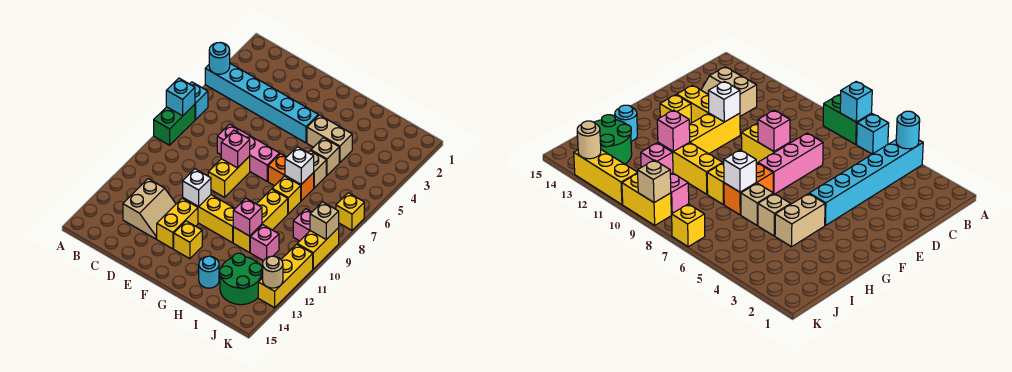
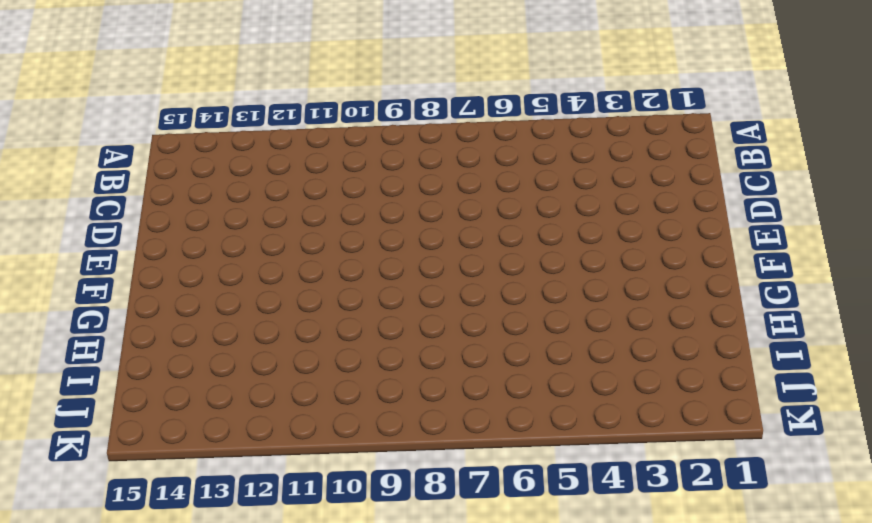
none -> cyan brick A4:F4 level 1
none -> cyan brick A6 level 1
none -> green brick A7:A8 level 1
none -> tan slope C12:D13 level 1 top C

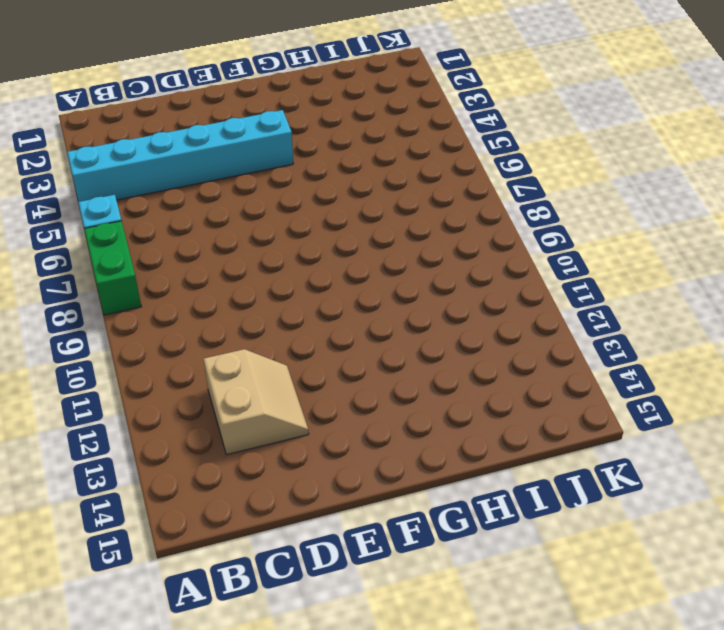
none -> pink brick D7:F7 level 1
none -> yellow brick E8:E9 level 1
none -> yellow brick E11:G11 level 1
none -> yellow brick E12:E13 level 1

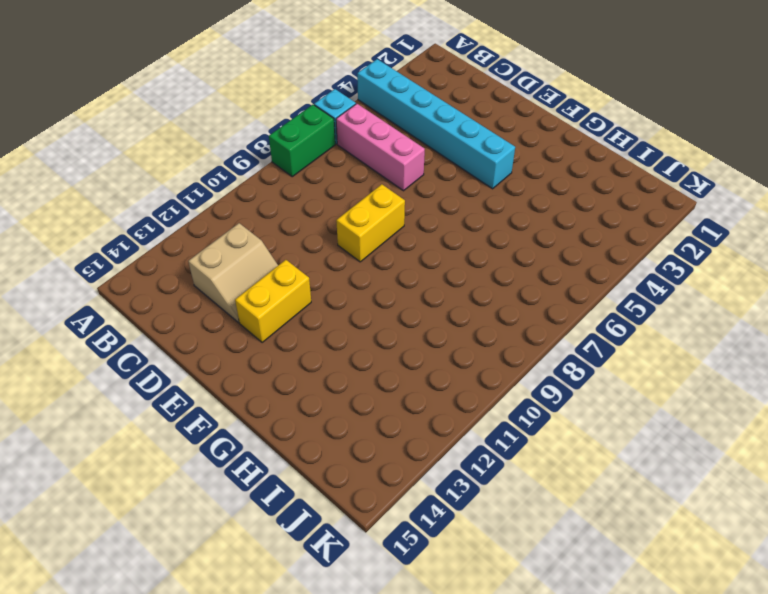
pink brick B6:D6 level 1 -> pink brick D7:F7 level 1
none -> yellow brick E11:G11 level 1
none -> yellow brick F13 level 1
none -> tan brick G4:H4 level 1
none -> orange brick G7:H7 level 1

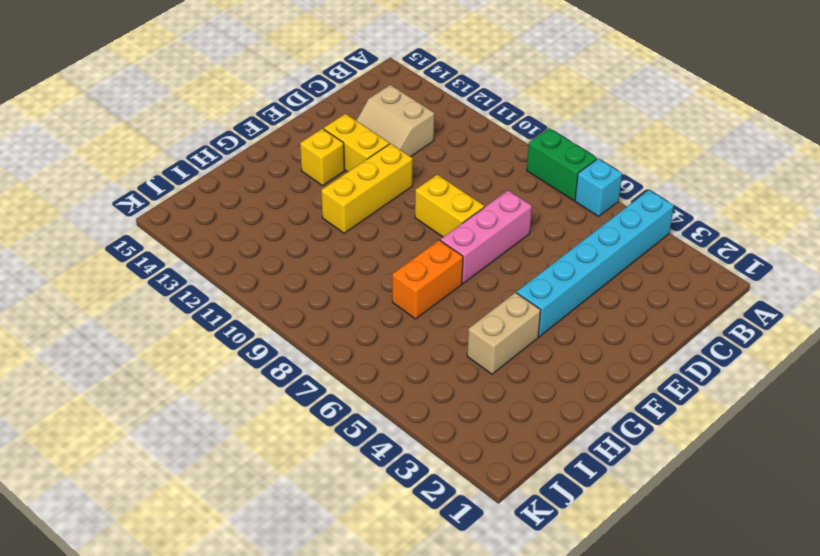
none -> tan brick H5 level 1
none -> tan brick H6 level 1
none -> yellow brick H8 level 1
none -> yellow brick H9:H11 level 1

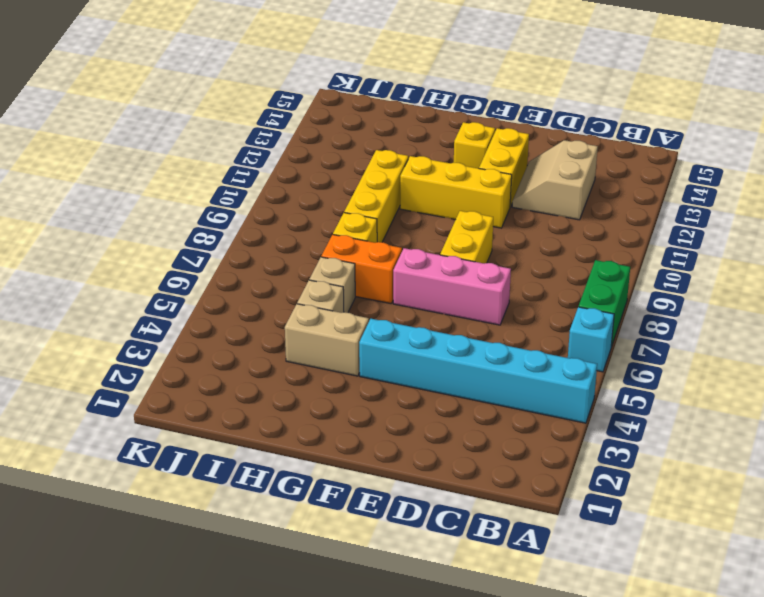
none -> cyan round brick H14 level 1
none -> pink brick I11 level 1
none -> green round brick I13:J14 level 1
none -> pink brick J9 level 1

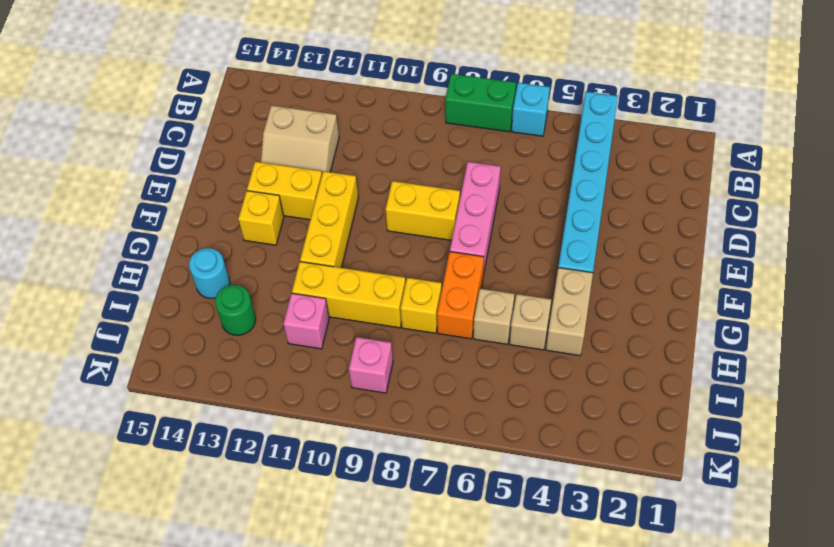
green round brick I13 level 1 -> green round brick I13:J14 level 1
none -> yellow brick K7 level 1
none -> yellow brick K9:K10 level 1
none -> yellow brick K11:K13 level 1
none -> cyan round brick A4 level 2

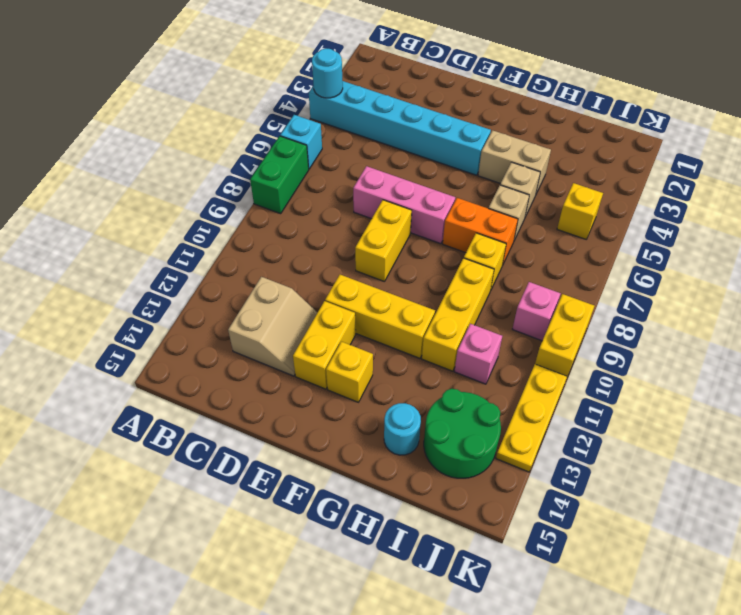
yellow brick J5 level 1 -> yellow brick K7 level 1
yellow plate K11:K13 level 1 -> yellow brick K11:K13 level 1
none -> cyan brick A7 level 2
none -> pink brick E8 level 2
none -> white brick E11 level 2
none -> white brick H7 level 2

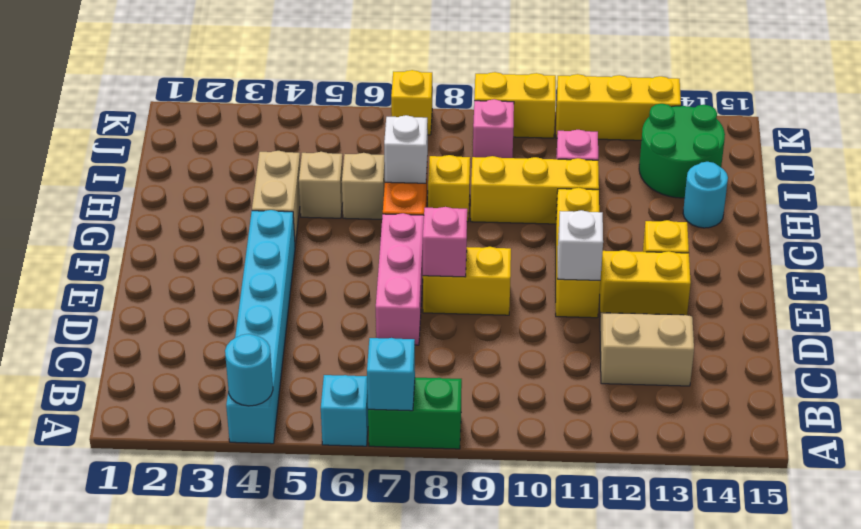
none -> pink brick H11 level 2
none -> tan brick K9 level 2
none -> tan round brick K13 level 2

